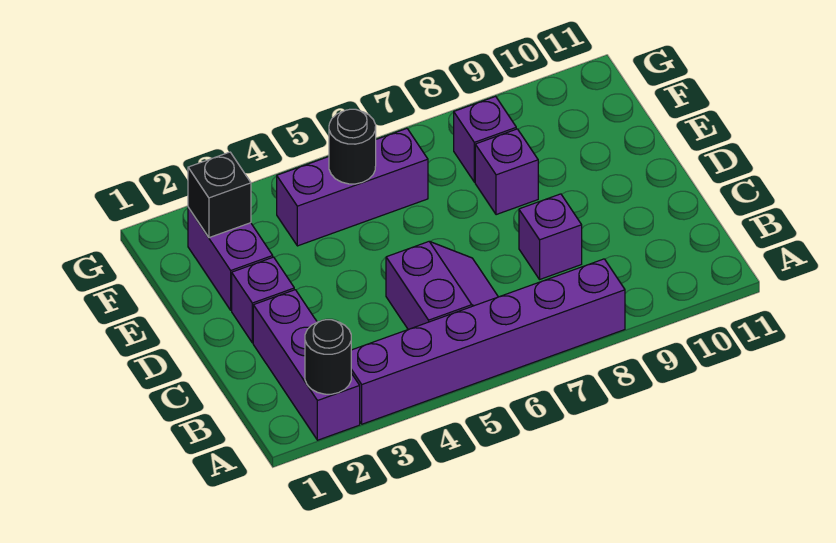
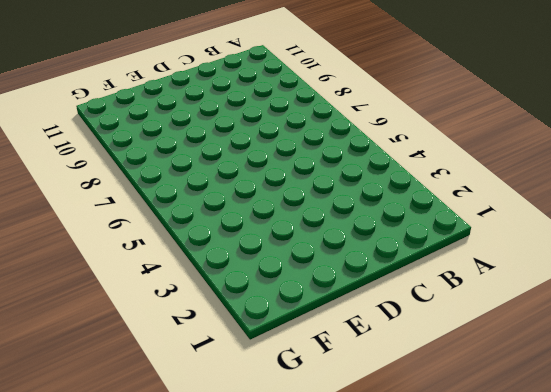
none -> purple brick A2:C2 level 1
none -> purple brick A3:A8 level 1
none -> purple slope B5:C6 level 1 top 5

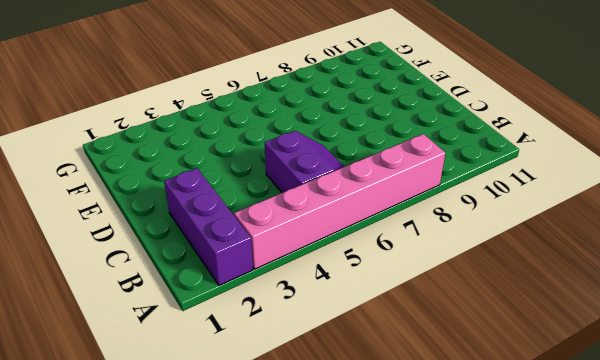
pink brick A3:A8 level 1 -> purple brick A3:A8 level 1
none -> purple brick C8 level 1
none -> purple brick D2 level 1
none -> purple brick E2:F2 level 1

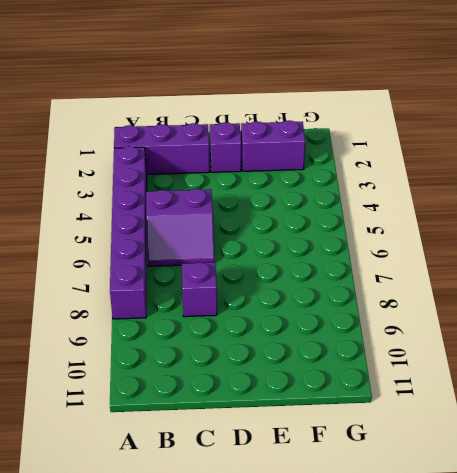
none -> purple brick E8 level 1
none -> purple brick F4:F6 level 1
none -> purple brick F8 level 1

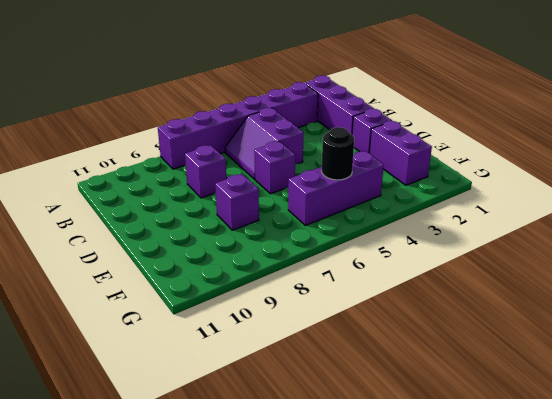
purple brick D6 level 1 -> purple brick F8 level 1
none -> black round brick A2 level 2
none -> black brick F2 level 2

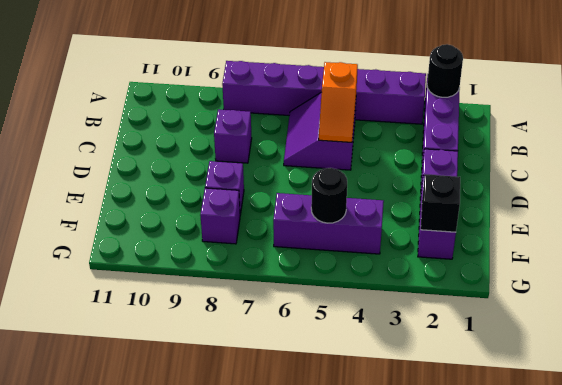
orange slope B5:C5 level 2 top B -> none

